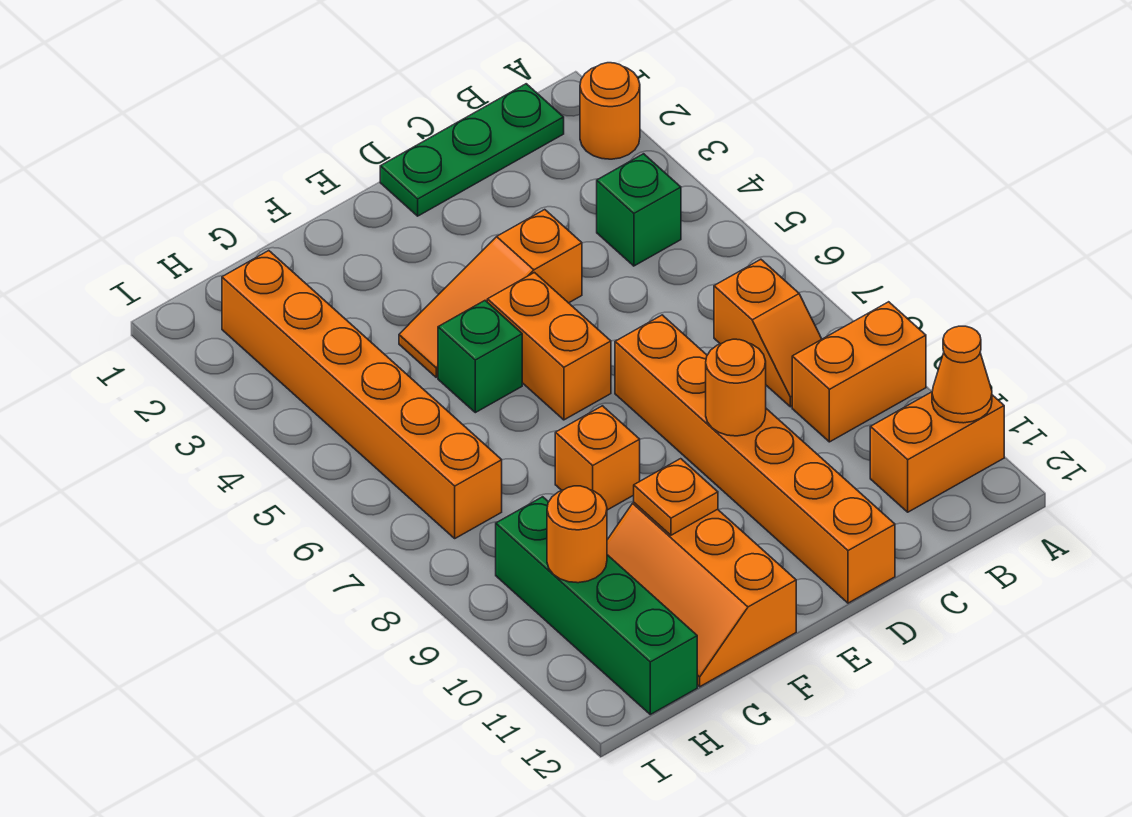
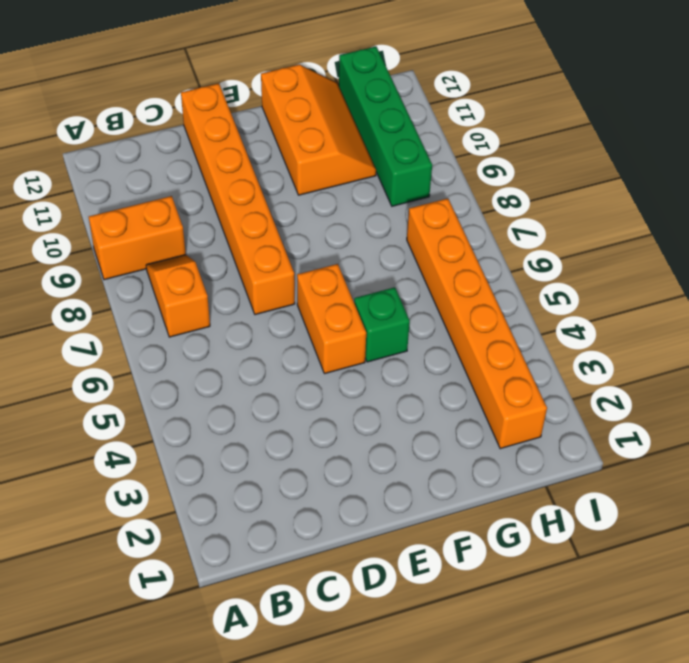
none -> orange round brick A2 level 1
none -> orange brick A11:B11 level 1
none -> green plate B1:D1 level 1

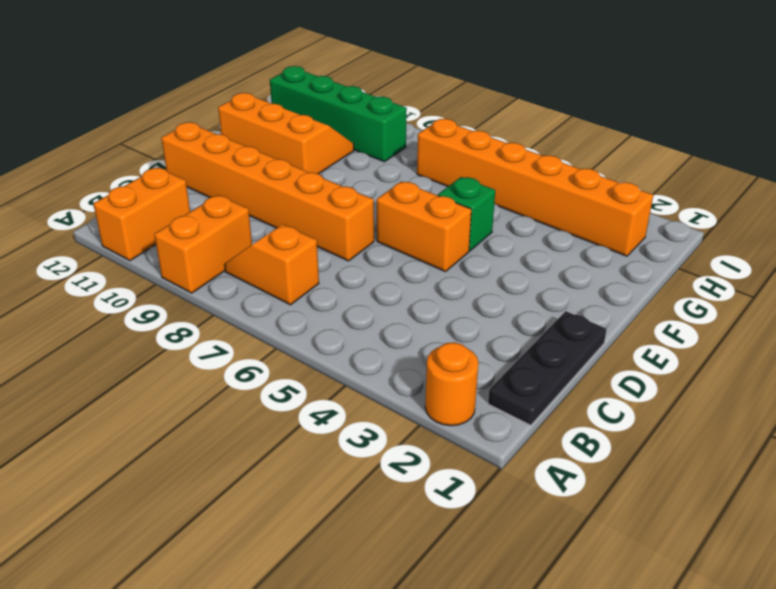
black plate B1:D1 level 1 -> green plate B1:D1 level 1
none -> green brick B4 level 1
none -> orange slope D4:F4 level 1 top D
none -> orange brick F8 level 1

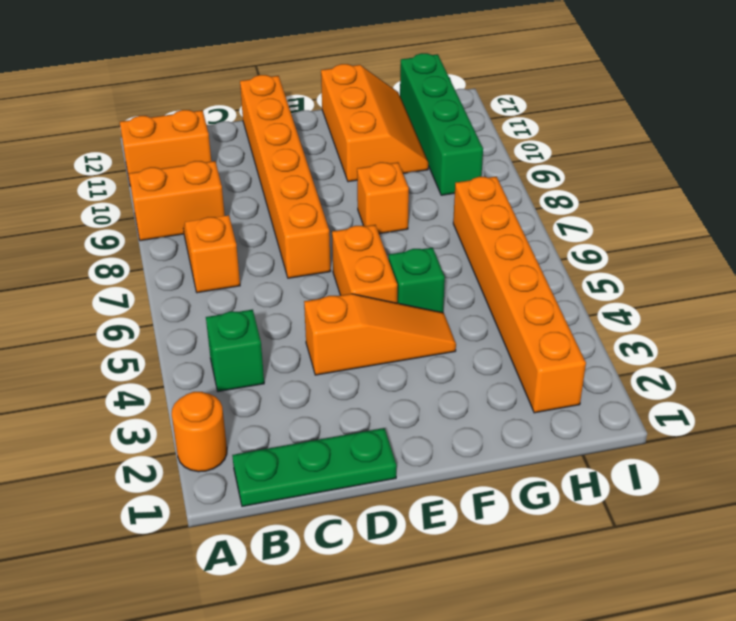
none -> orange cone A11 level 2
none -> orange round brick D9 level 2
none -> orange plate F10 level 2

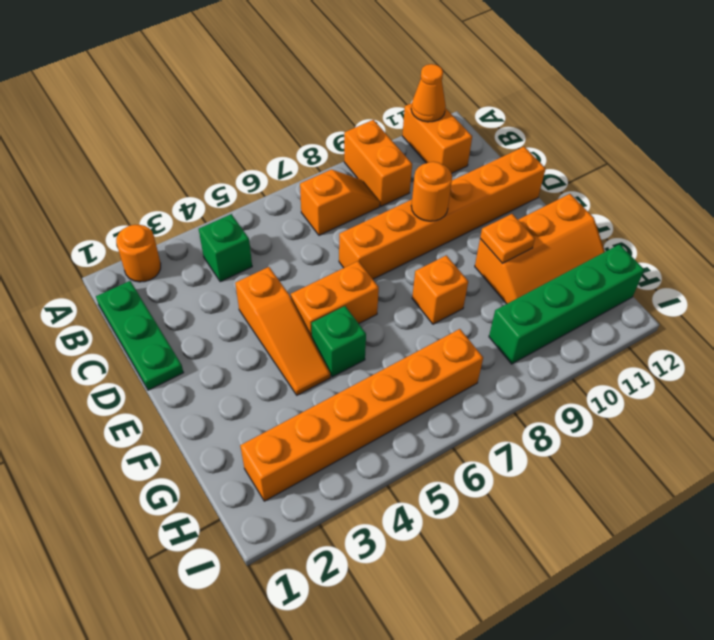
none -> orange round brick H10 level 2

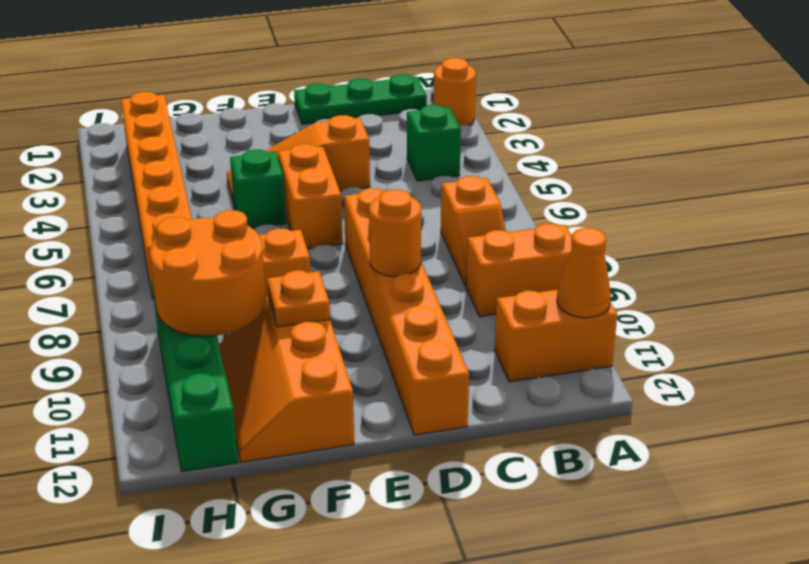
orange round brick G9:H10 level 2 -> orange round brick H10 level 2

